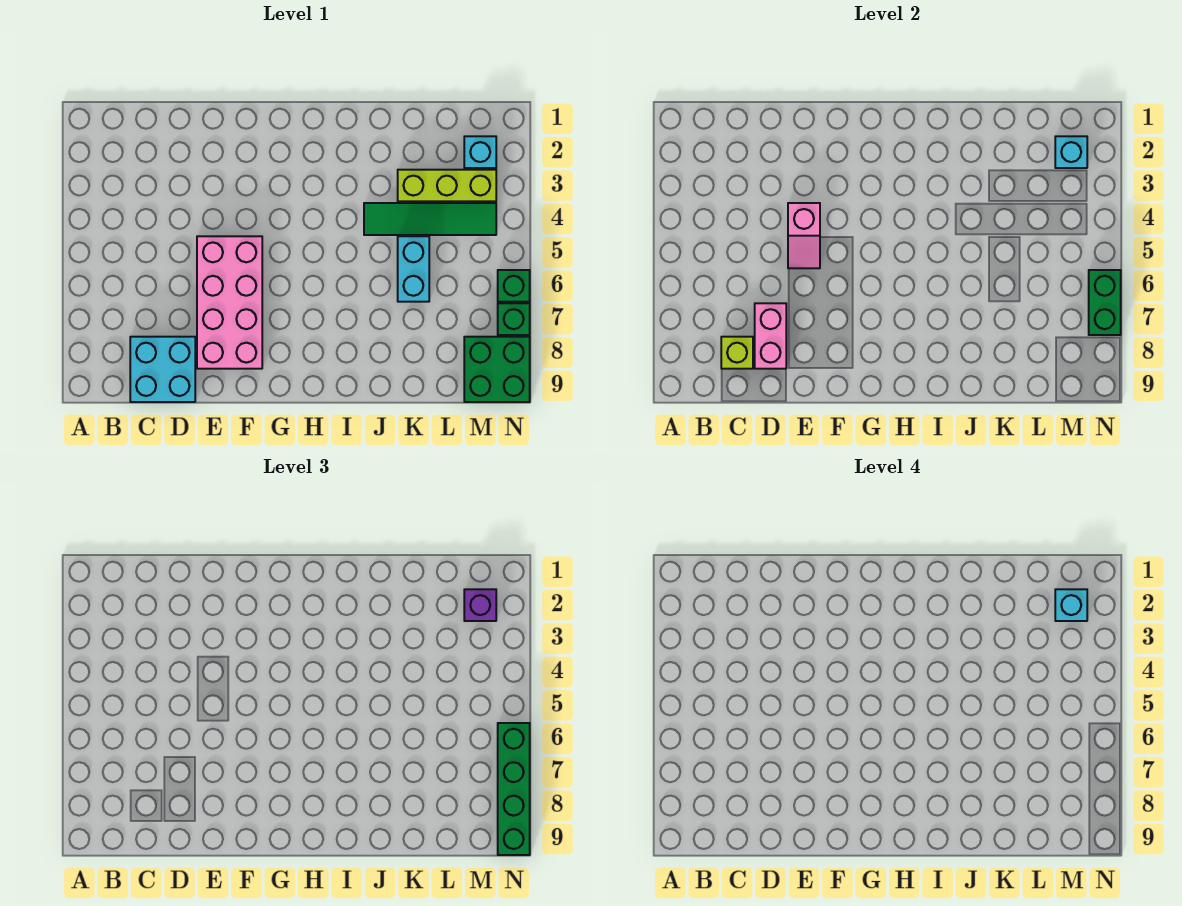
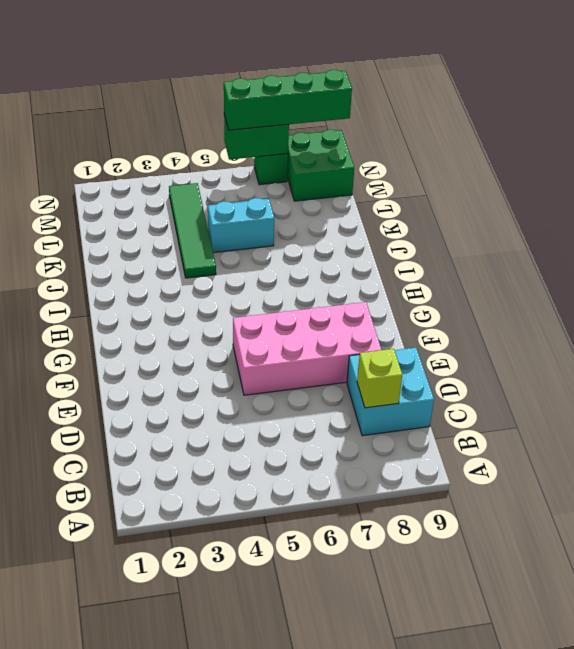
none -> lime brick K3:M3 level 1
none -> cyan brick M2 level 1
none -> green brick N6 level 1

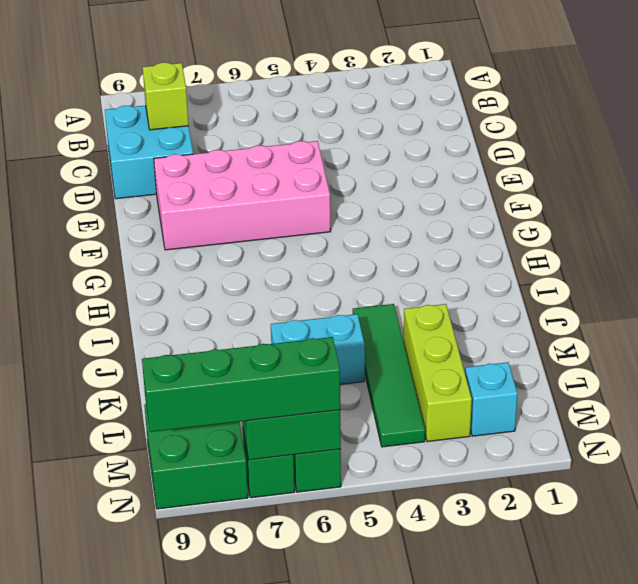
none -> pink brick D7:D8 level 2
none -> pink slope E4:E5 level 2 top 4
none -> cyan brick M2 level 2

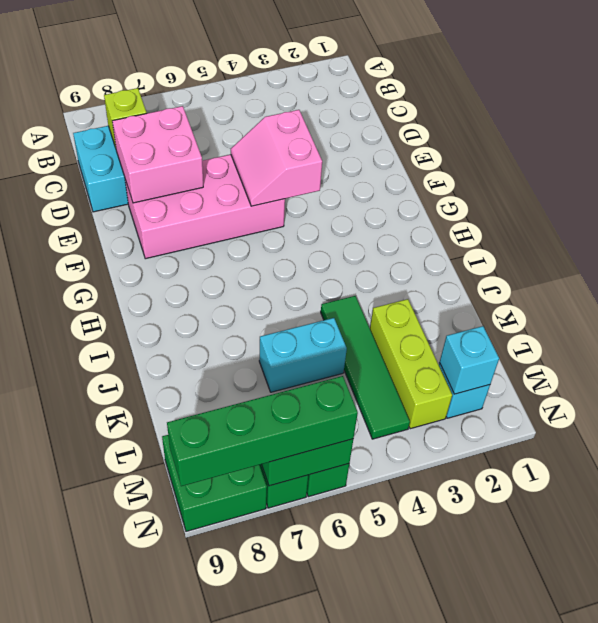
pink brick D7:E8 level 2 -> pink brick D7:D8 level 2
pink slope E4:F5 level 2 top 4 -> pink slope E4:E5 level 2 top 4
none -> purple brick M2 level 3
none -> cyan brick M2 level 4

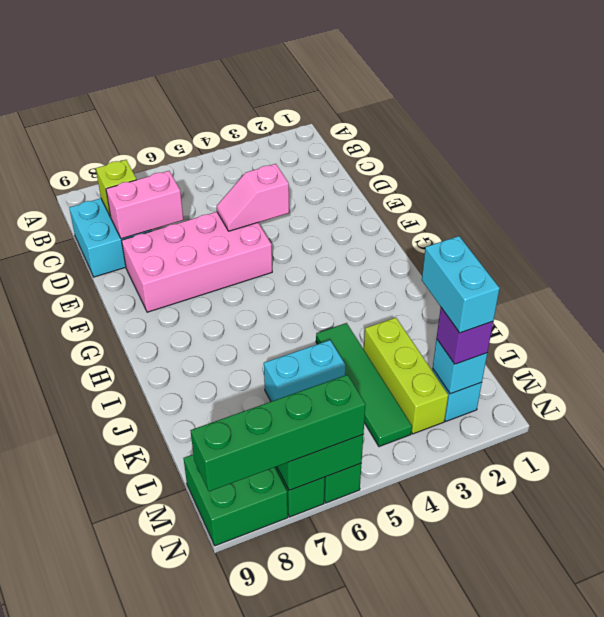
cyan brick L2:M2 level 4 -> cyan brick M2 level 4

